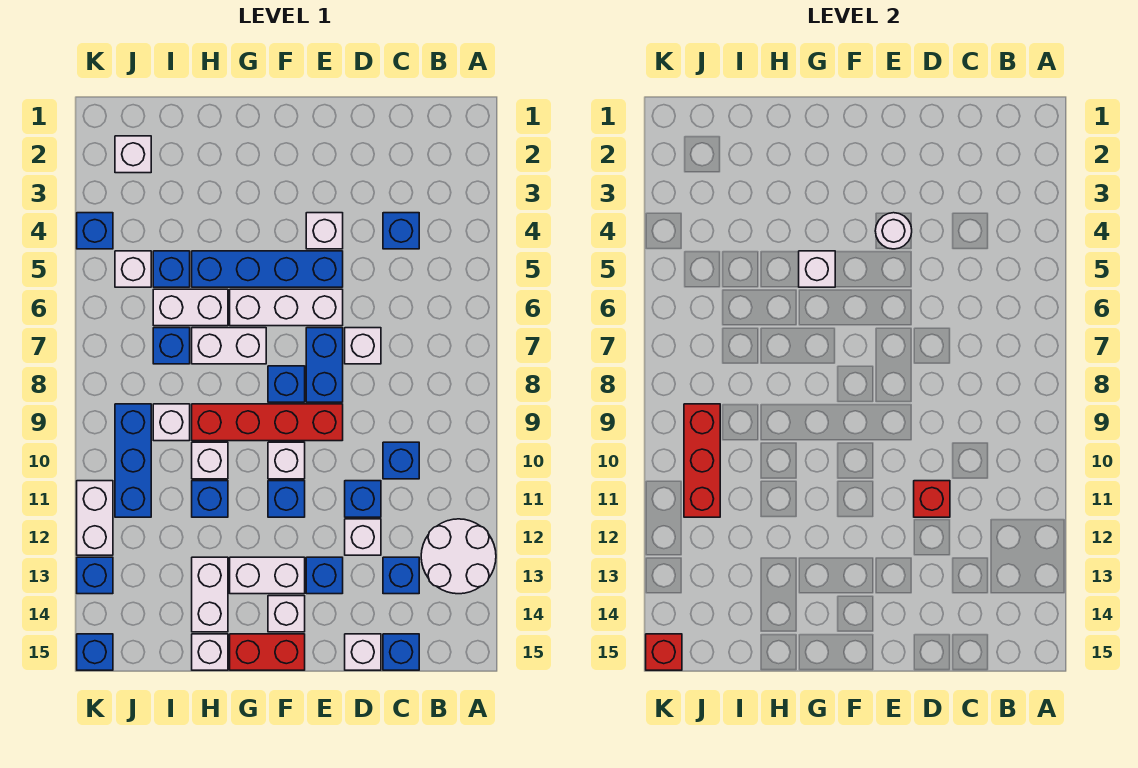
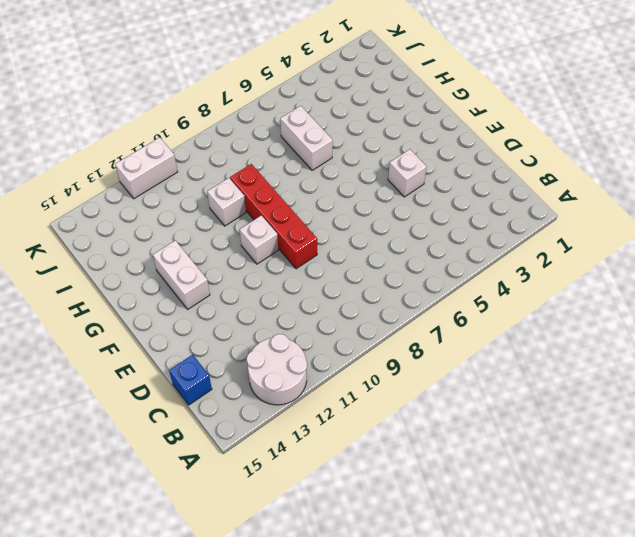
none -> blue brick C4 level 1
none -> blue brick C10 level 1
none -> blue brick C13 level 1
none -> white brick D7 level 1

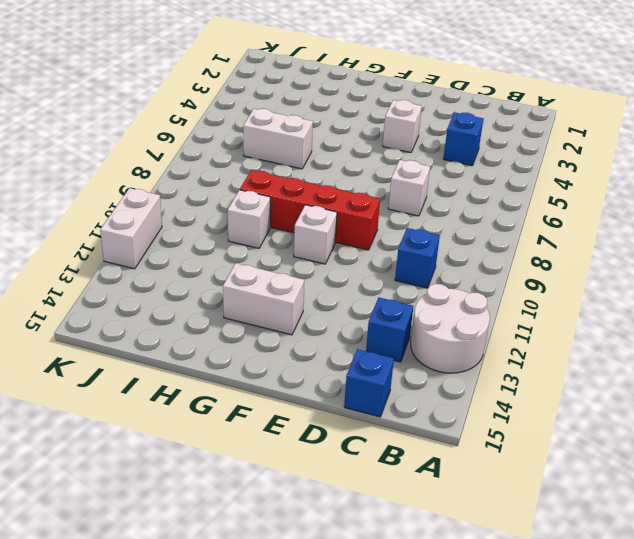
none -> blue brick D11 level 1
none -> white brick D12 level 1
none -> white brick D15 level 1
none -> blue brick E5:H5 level 1

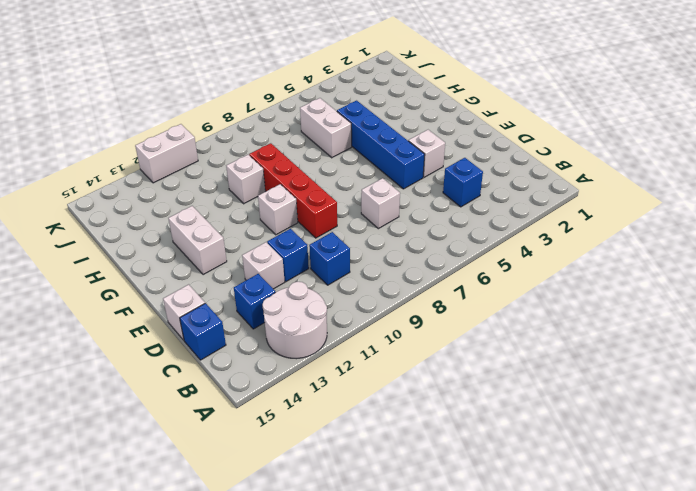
none -> white brick E6:G6 level 1
none -> blue brick E7:E8 level 1
none -> blue brick E13 level 1
none -> blue brick F8 level 1

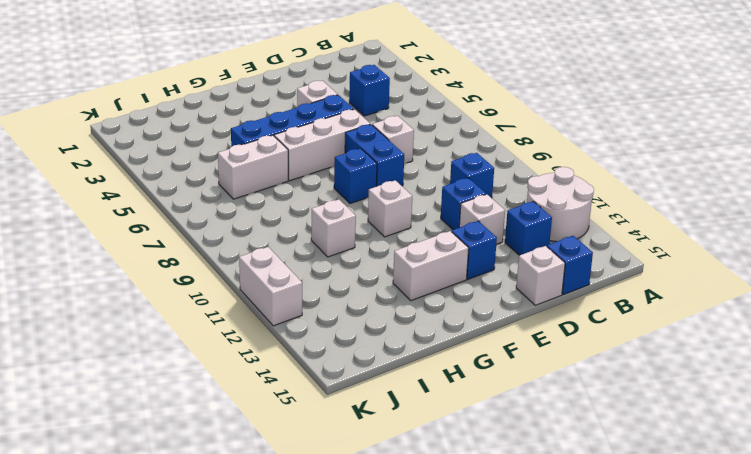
none -> red brick E9:H9 level 1
none -> blue brick F11 level 1
none -> white brick F14 level 1
none -> red brick F15:G15 level 1

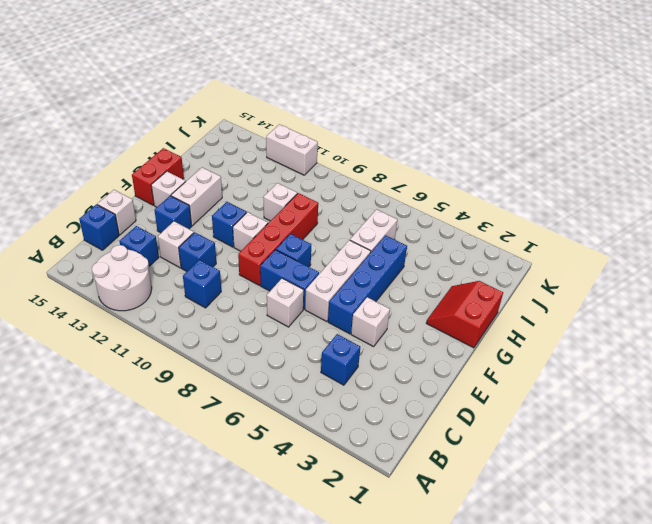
red slope G1:H2 level 1 top 1 -> none
none -> white brick G7:H7 level 1
none -> blue brick H11 level 1
none -> white brick H13:H14 level 1
none -> white brick H15 level 1

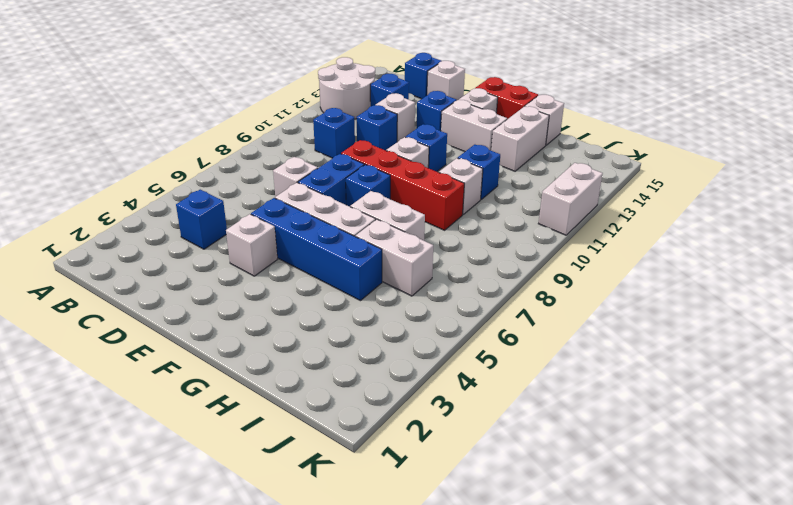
none -> blue brick I5 level 1
none -> blue brick I7 level 1
none -> white brick I9 level 1
none -> white brick J2 level 1

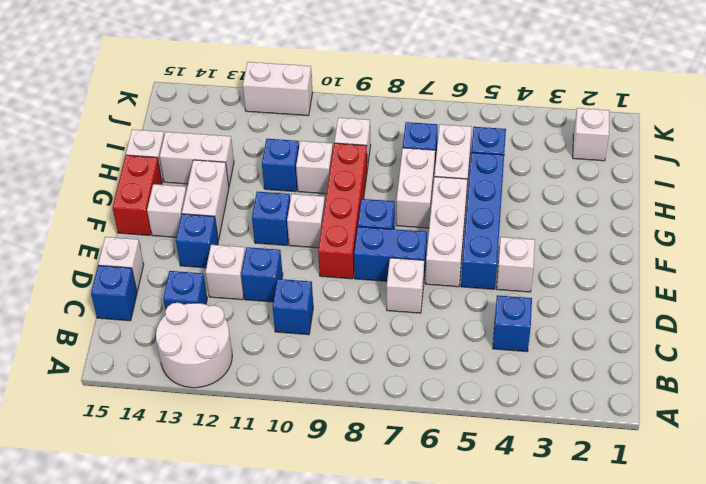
none -> white brick J5 level 1
none -> blue brick J9:J11 level 1
none -> blue brick K4 level 1
none -> blue brick K13 level 1

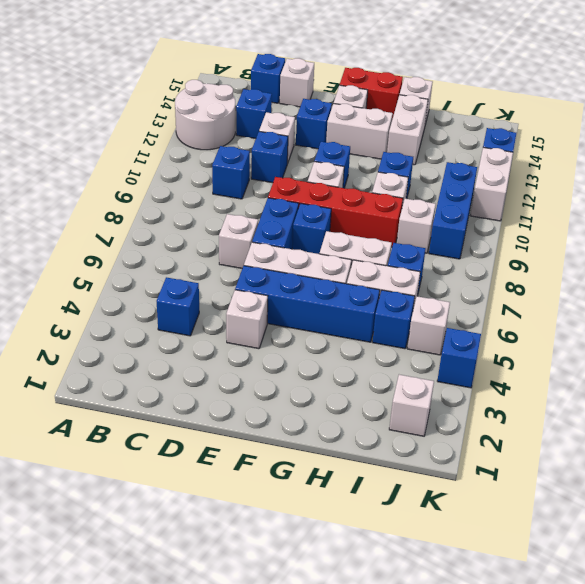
none -> blue brick K15 level 1
none -> red brick D11 level 2
none -> white round brick E4 level 2
none -> white brick G5 level 2

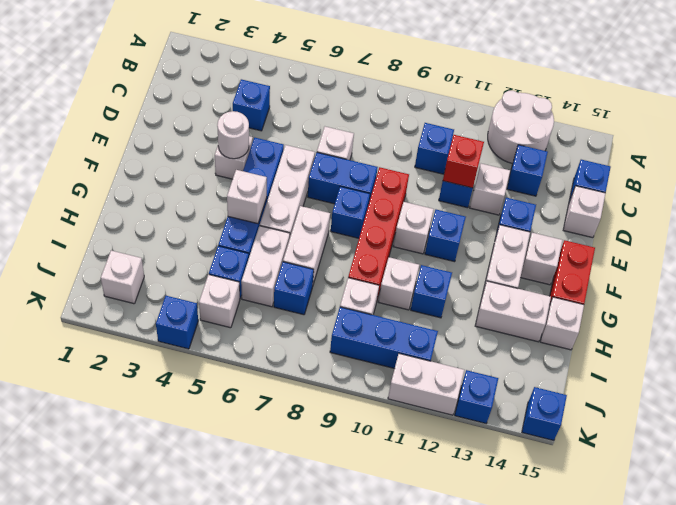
none -> red brick J9:J11 level 2
none -> red brick K15 level 2

